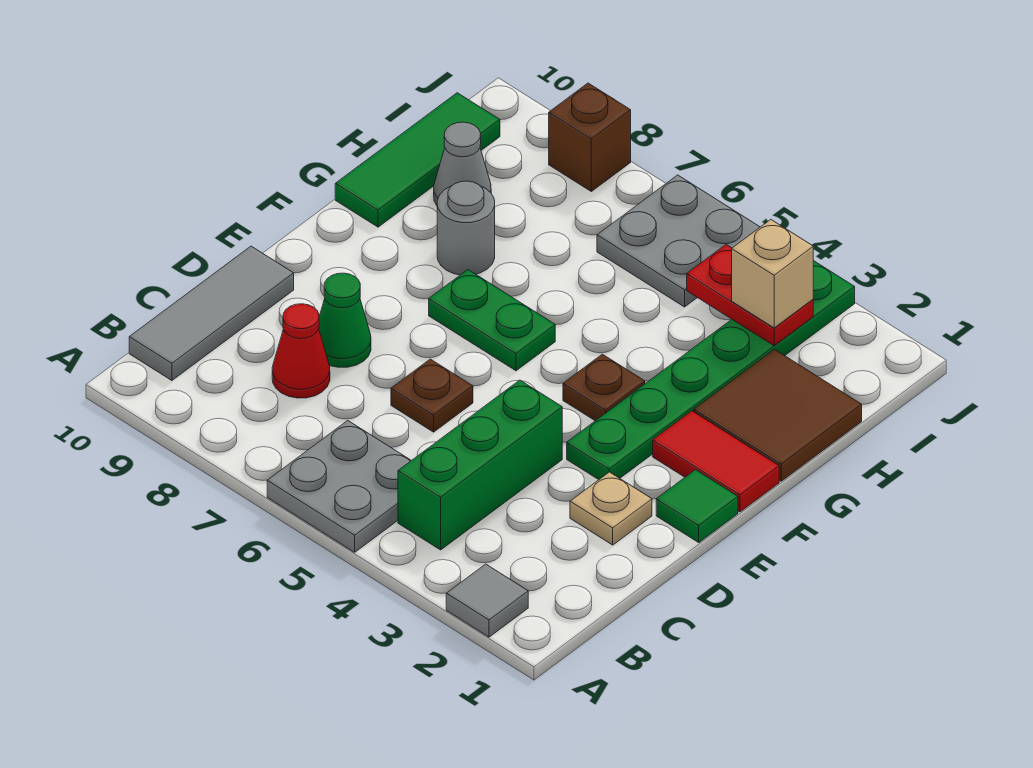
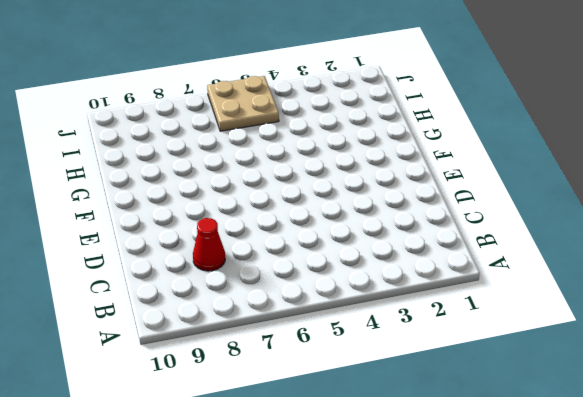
tan plate I5:J6 level 1 -> grey plate I5:J6 level 1
none -> grey tile A2 level 1
none -> grey plate A5:B6 level 1
none -> green brick B4:D4 level 1

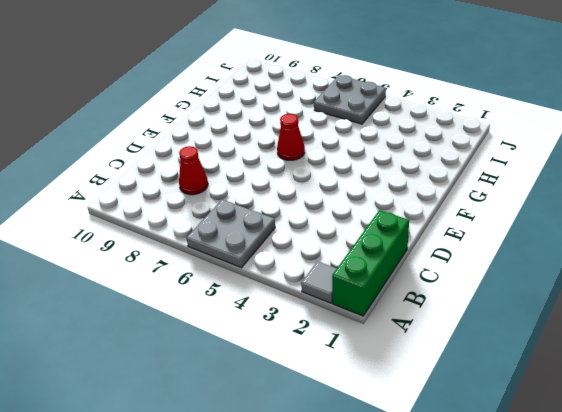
green brick A1:C1 level 1 -> green brick B4:D4 level 1
red cone F6 level 1 -> green plate F6:F7 level 1
none -> grey tile B10:D10 level 1
none -> tan plate D2 level 1
none -> brown plate D6 level 1

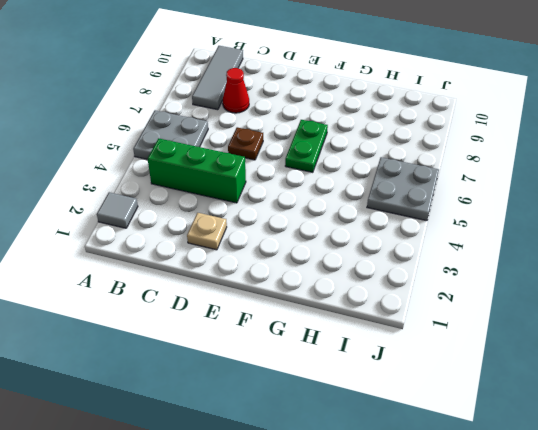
grey tile B8:B10 level 1 -> grey tile B10:D10 level 1
none -> green cone D8 level 1
none -> green tile E1 level 1
none -> green plate E3:J3 level 1

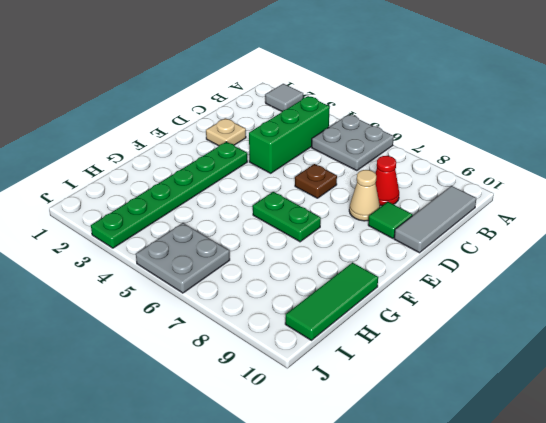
tan cone D8 level 1 -> green cone D8 level 1
green tile D9 level 1 -> green tile E1 level 1
none -> red tile F1:F2 level 1
none -> brown plate F4 level 1
none -> brown tile G1:H2 level 1

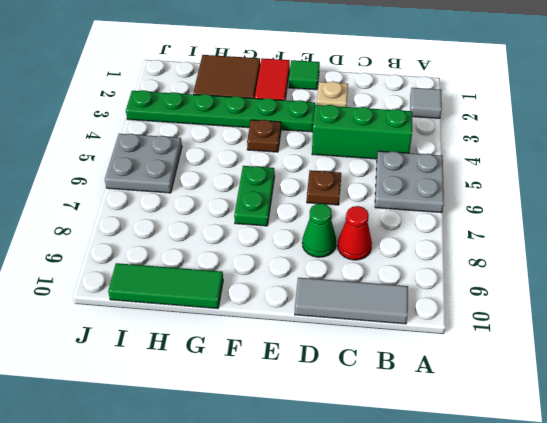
none -> grey round brick G8 level 1
none -> grey cone H9 level 1
none -> brown brick J8 level 1

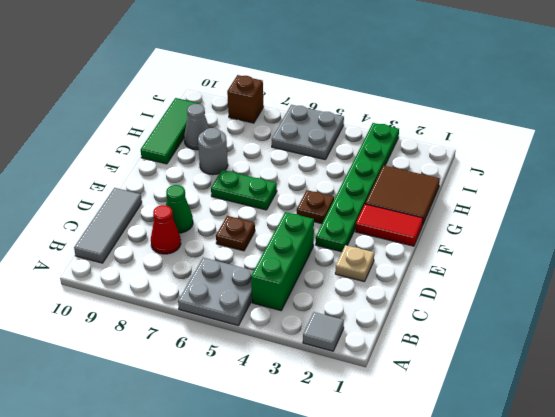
none -> green tile E1 level 1
none -> red plate I3:I4 level 2
none -> tan brick I3 level 3

